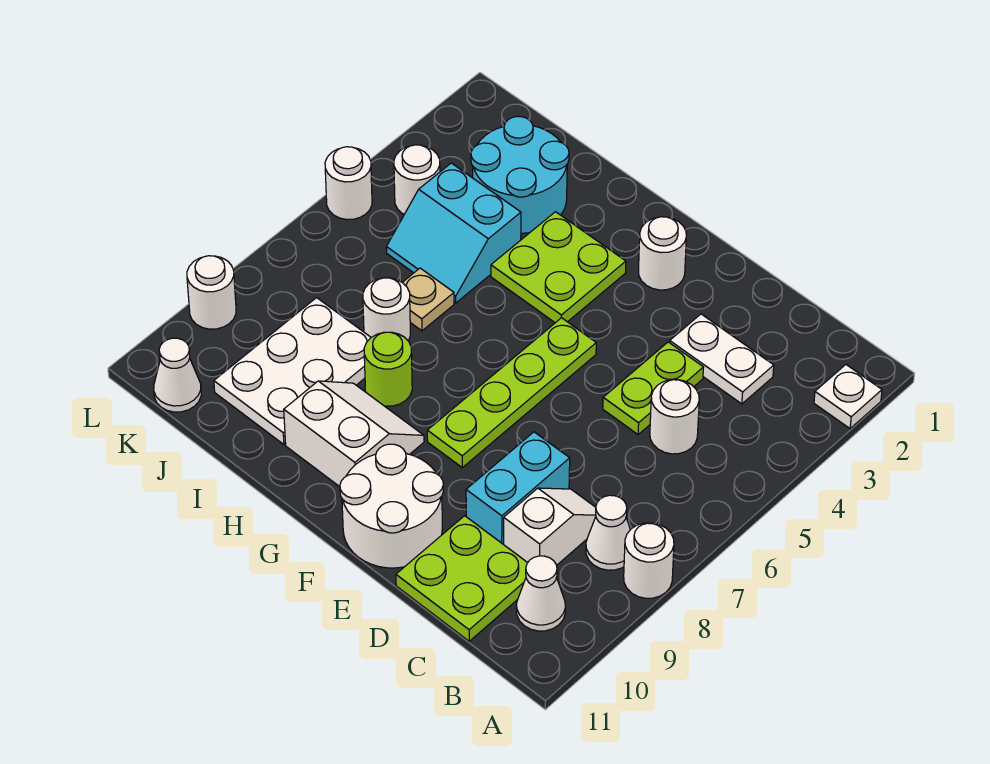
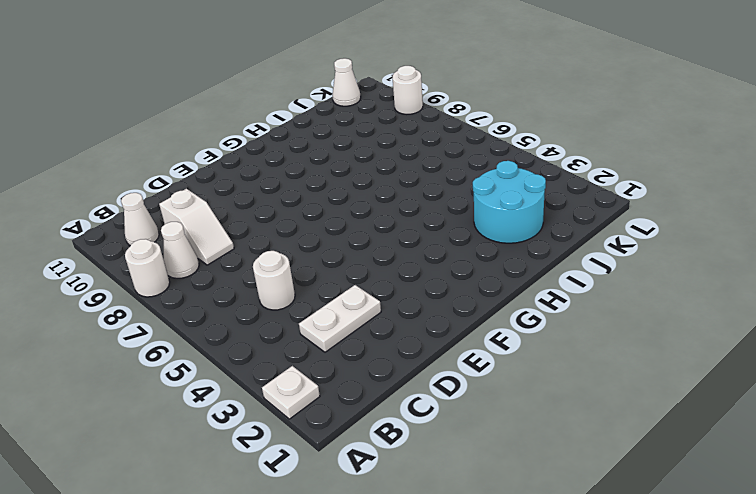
none -> lime plate C10:D11 level 1
none -> lime plate D4:D5 level 1
none -> cyan brick D8:D9 level 1

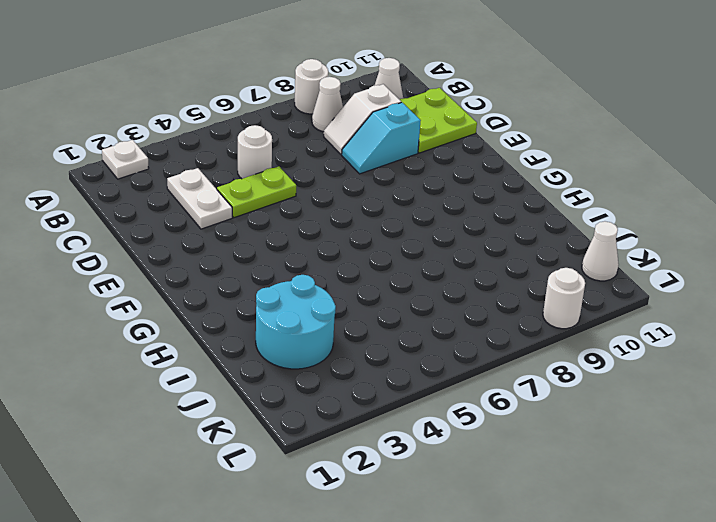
cyan slope D8:D9 level 1 top 9 -> cyan brick D8:D9 level 1
none -> white round brick E10:F11 level 1
none -> white round brick F2 level 1
none -> lime plate F5:F8 level 1

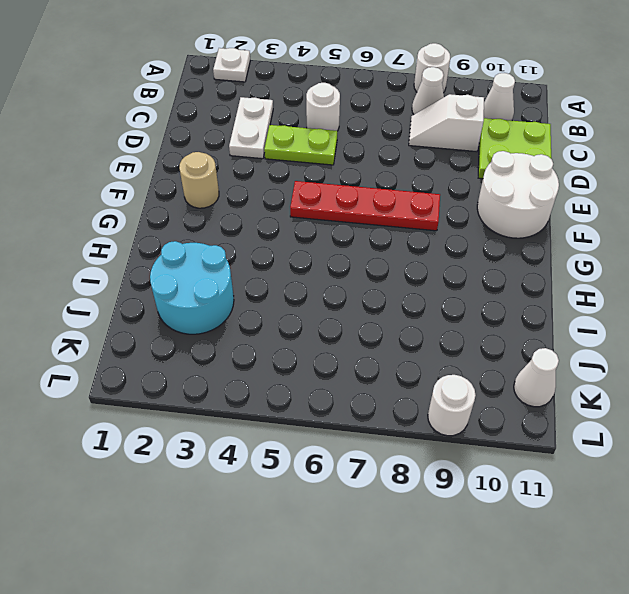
tan round brick F2 level 1 -> white round brick F2 level 1
red plate F5:F8 level 1 -> lime plate F5:F8 level 1
none -> cyan brick D8:D9 level 1
none -> lime plate G3:H4 level 1
none -> white slope G9:H10 level 1 top 10

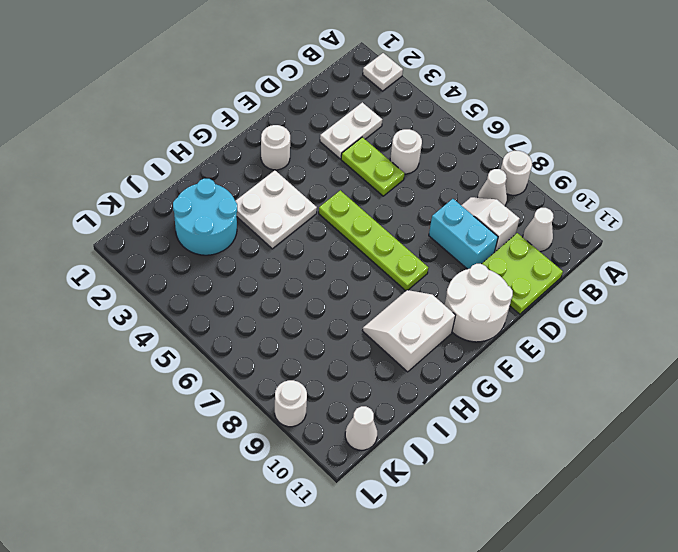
white plate G3:H4 level 1 -> lime plate G3:H4 level 1
none -> lime round brick H8 level 1
none -> cyan slope I4:J5 level 1 top 4
none -> tan plate I6 level 1

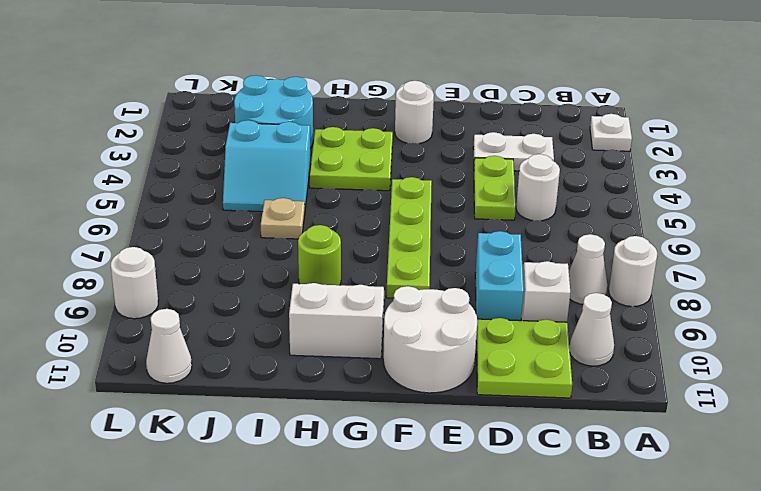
none -> white round brick I7 level 1
none -> white plate I8:J10 level 1
none -> white round brick K4 level 1

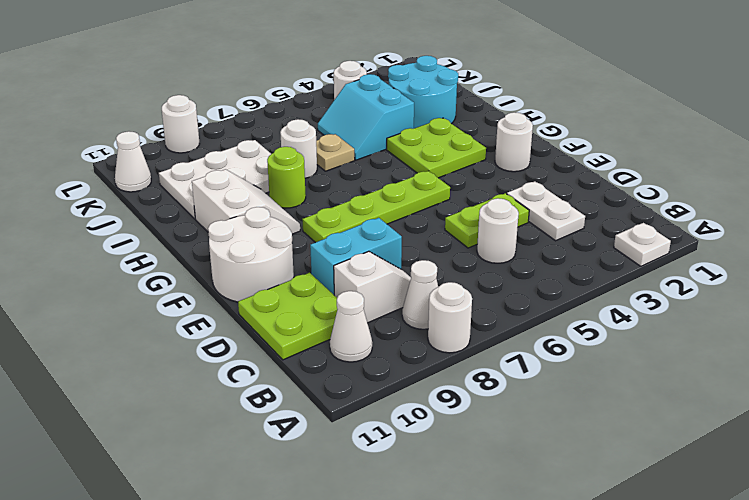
none -> white round brick L5 level 1

